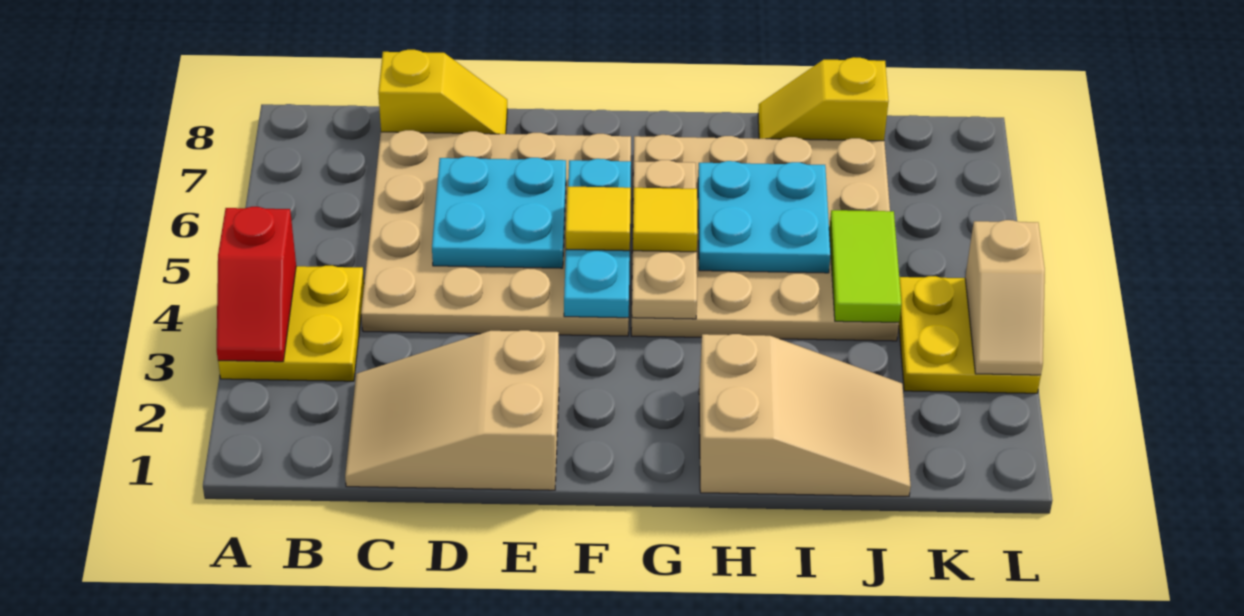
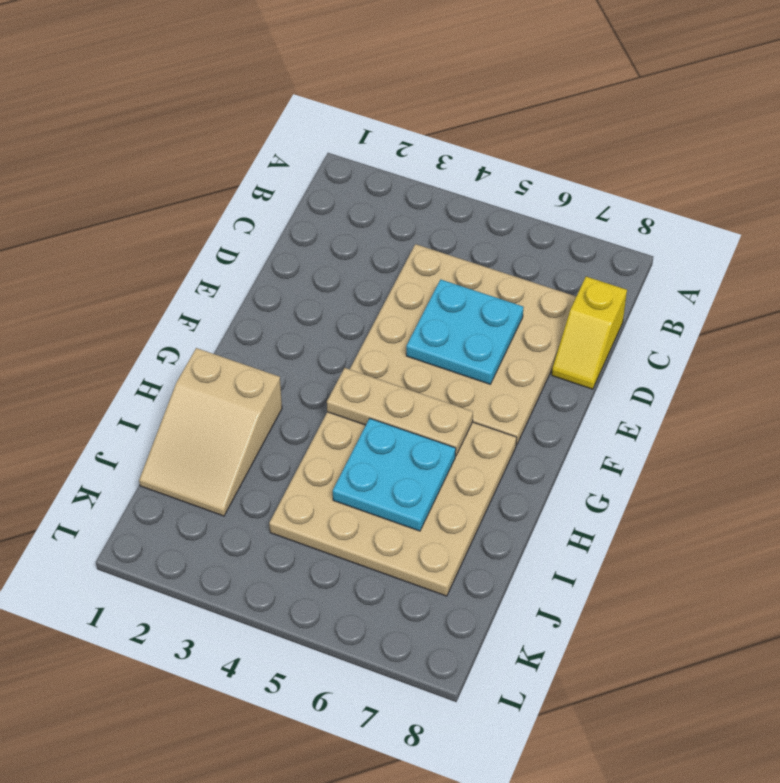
none -> yellow plate A3:B4 level 1
none -> tan slope C1:E2 level 1 top E
none -> yellow slope I8:J8 level 1 top J

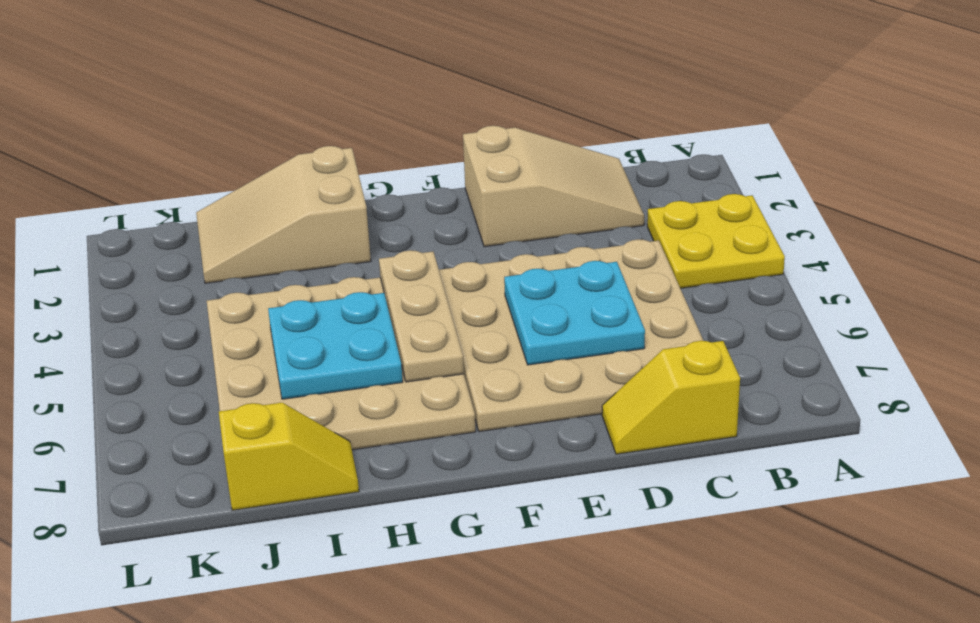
none -> yellow plate K3:L4 level 1
none -> red slope A3:A4 level 2 top 4
none -> cyan plate F4:F6 level 2

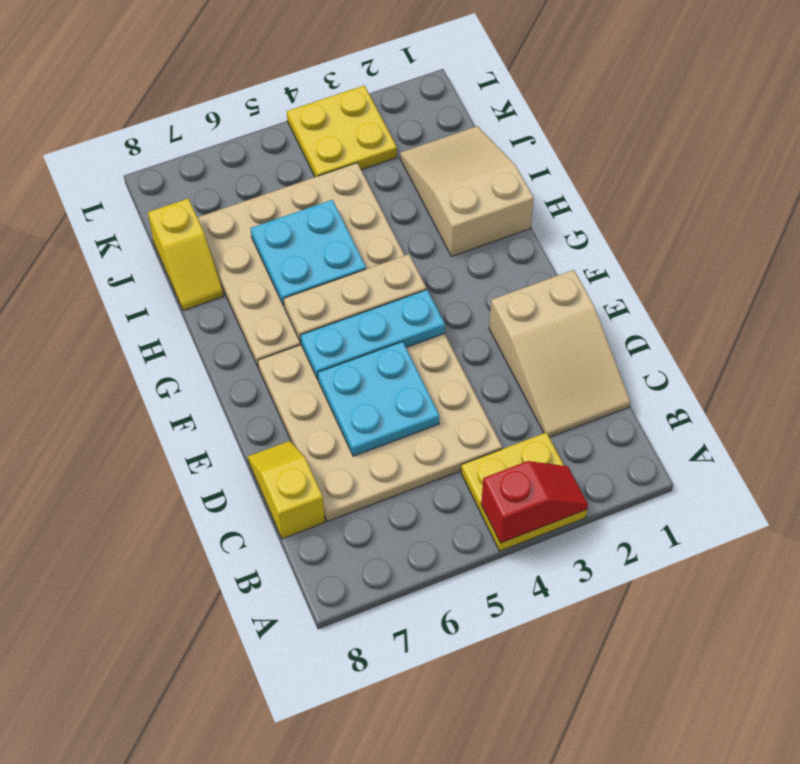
none -> lime tile J4:J5 level 2
none -> tan slope L3:L4 level 2 top 4
none -> yellow tile F5 level 3

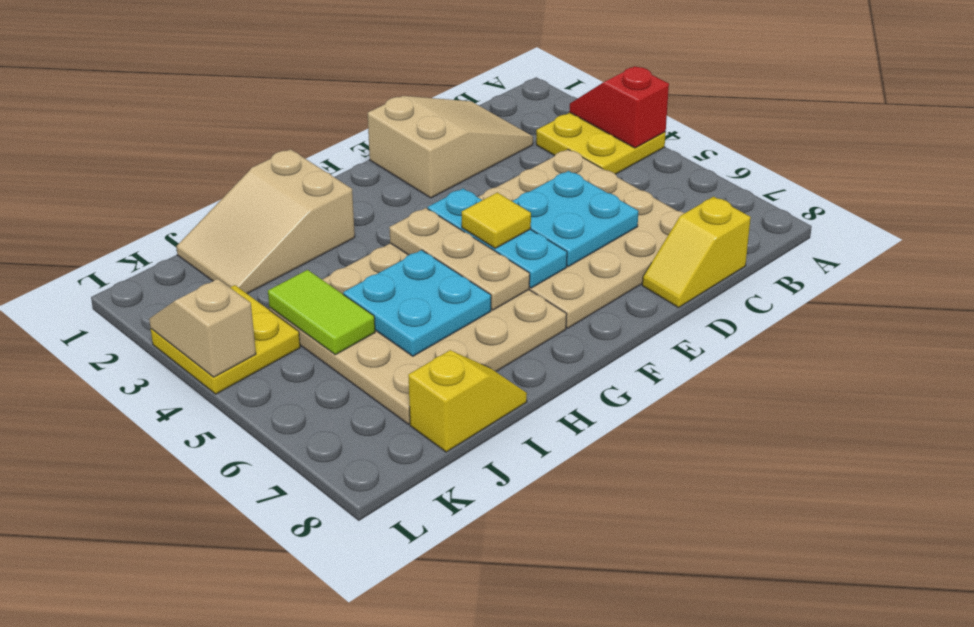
none -> yellow tile G5 level 3

